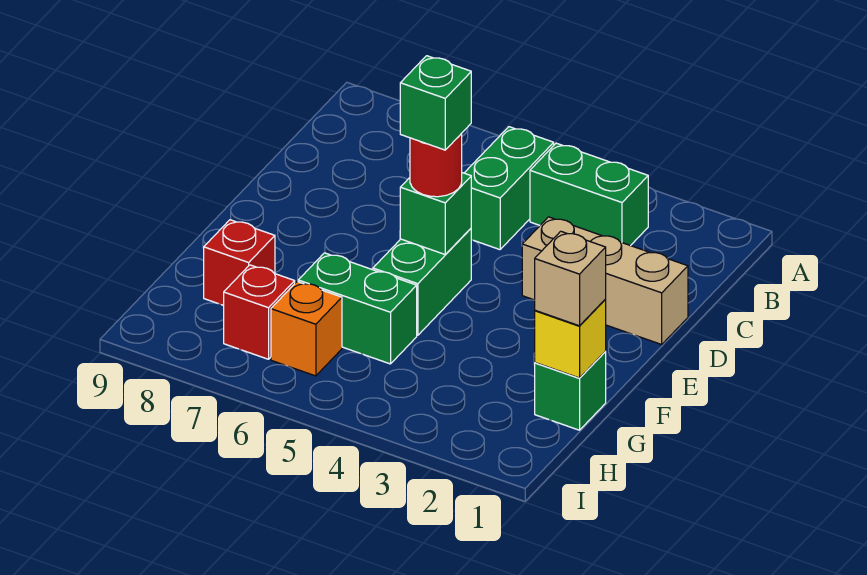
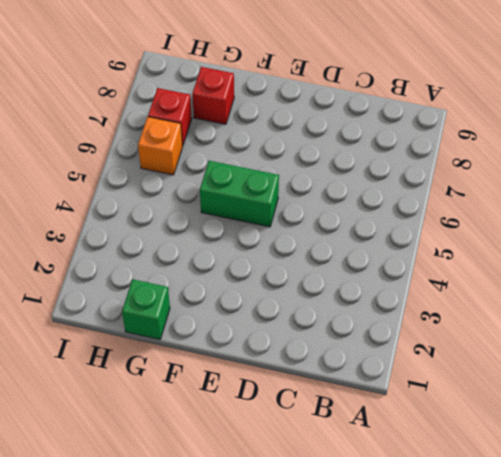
none -> green brick B3:B4 level 1
none -> green brick B5:C5 level 1
none -> tan brick D1:D3 level 1

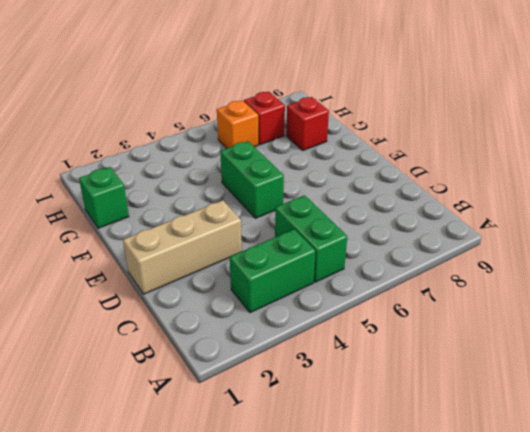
none -> green brick G5:G6 level 1
none -> green brick E5 level 2
none -> yellow brick G1 level 2

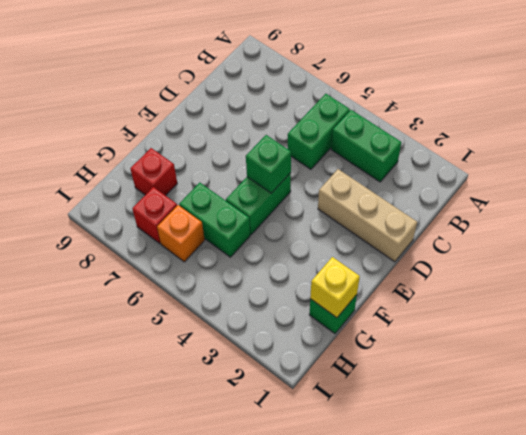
none -> red round brick E5 level 3
none -> tan brick G1 level 3
none -> green brick E5 level 4

